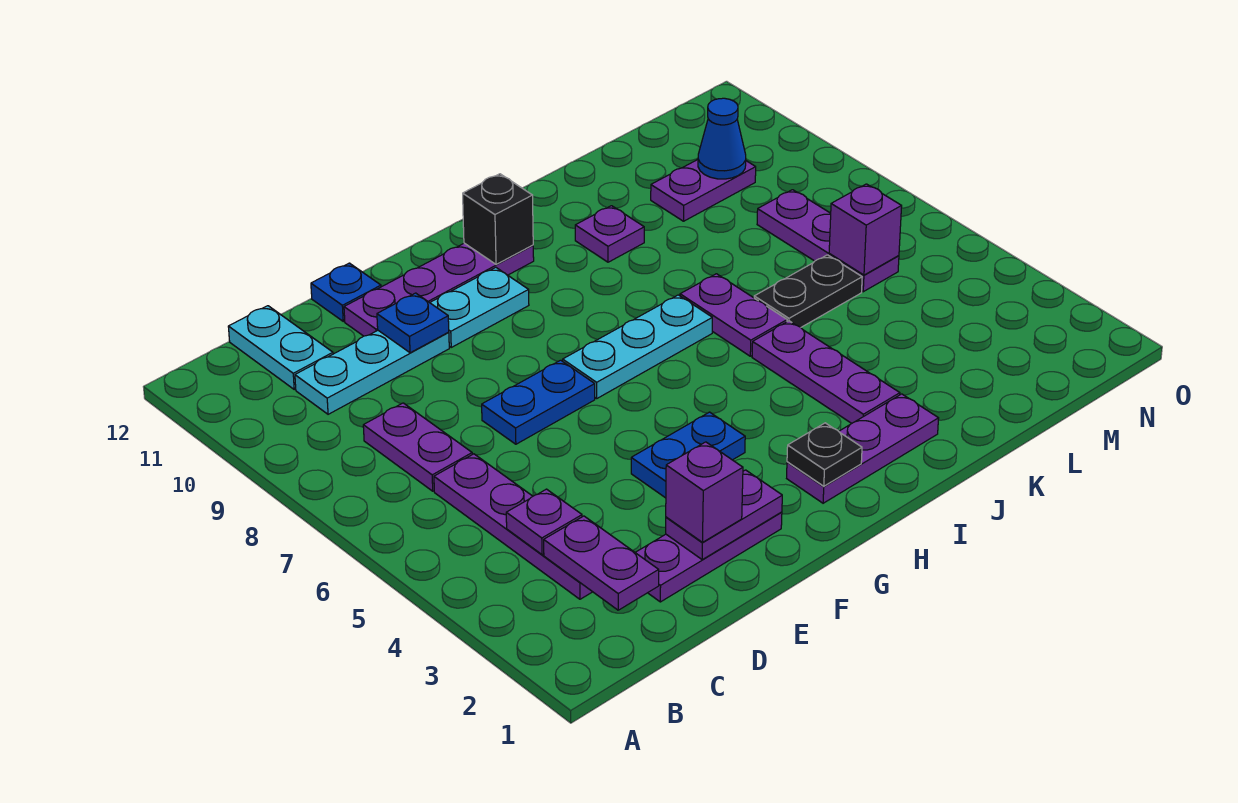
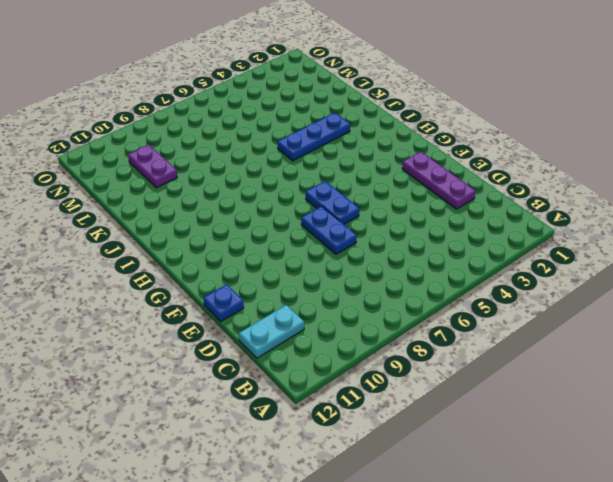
blue plate F6:G6 level 1 -> blue plate F4:G4 level 1
blue plate J3:J5 level 1 -> purple plate J3:J5 level 1
none -> purple plate C3:C6 level 1
none -> purple plate C7:C8 level 1
none -> cyan plate C10:E10 level 1

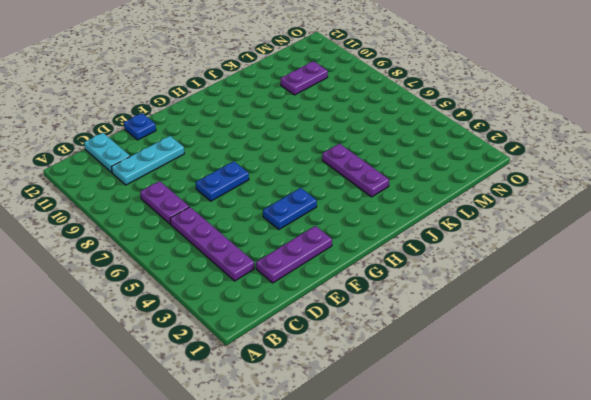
none -> purple plate E11:H11 level 1
none -> cyan plate F10:G10 level 1
none -> cyan plate G7:I7 level 1

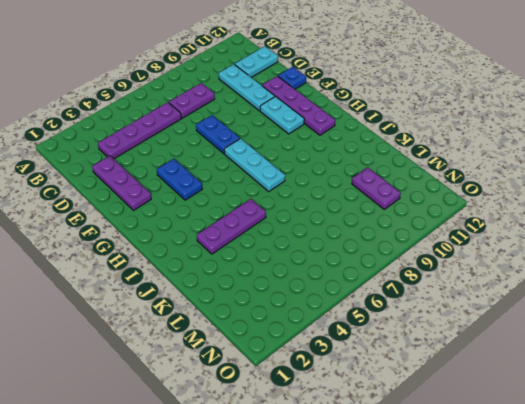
none -> purple plate H2:J2 level 1
none -> purple plate J6:J7 level 1
none -> purple plate J10 level 1

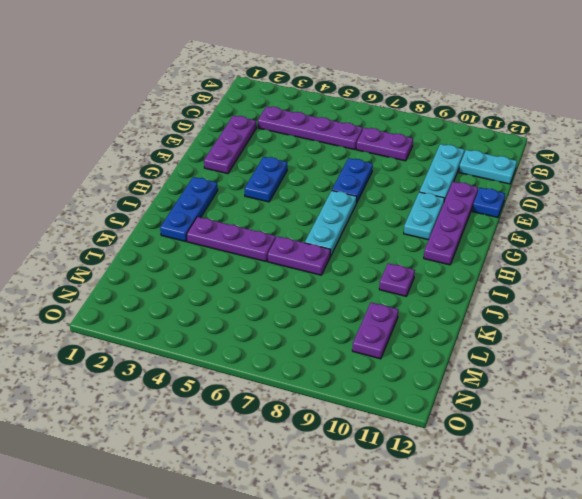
blue plate H2:J2 level 1 -> purple plate H2:J2 level 1
none -> black plate K6:L6 level 1
none -> purple plate M6:M8 level 1
none -> purple plate C2:C3 level 2

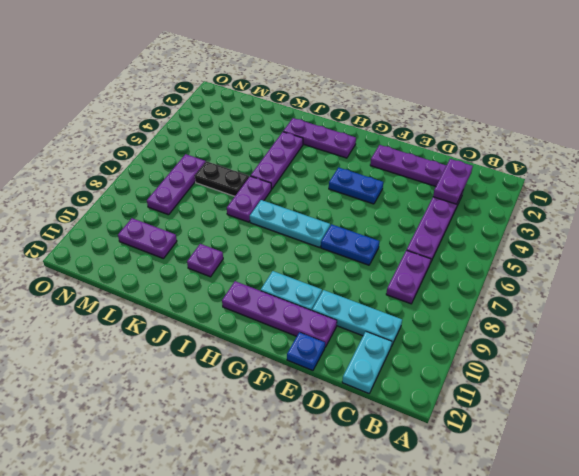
none -> purple plate C4 level 2
none -> purple plate E2:F2 level 2
none -> blue plate E10 level 2

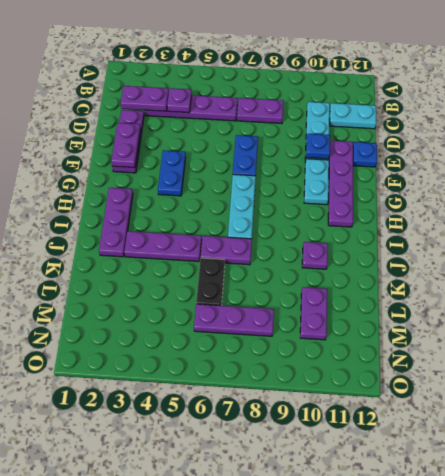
none -> black plate H2 level 2
none -> black brick H11 level 2
none -> purple brick M6 level 2

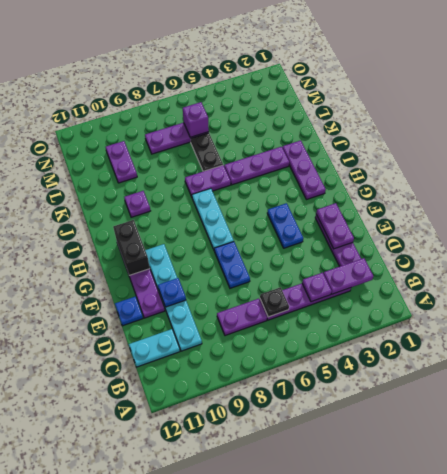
black plate C6 level 2 -> black plate H2 level 2
black brick G11:H11 level 2 -> black brick H11 level 2
none -> blue cone M10 level 2
none -> purple brick E2 level 3

